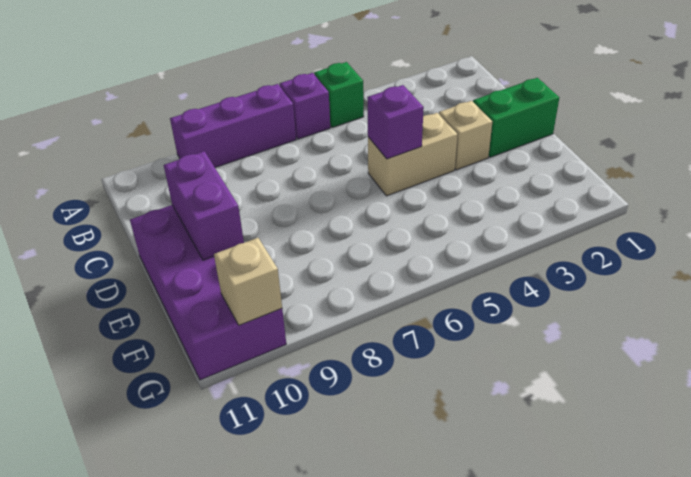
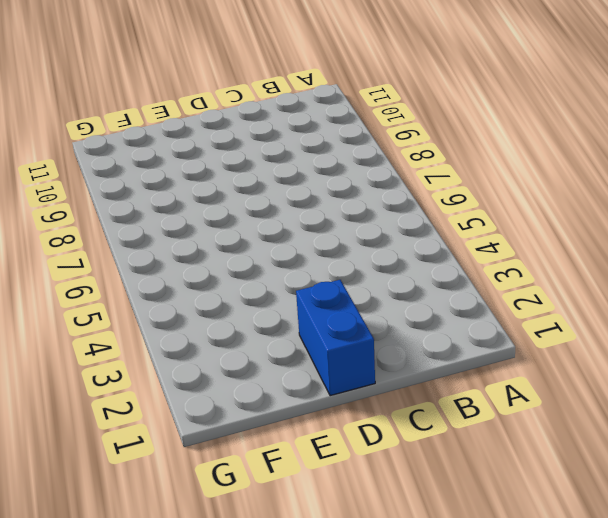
blue brick D1:D2 level 1 -> green brick D1:D2 level 1
none -> green brick A5 level 1
none -> purple brick A6 level 1

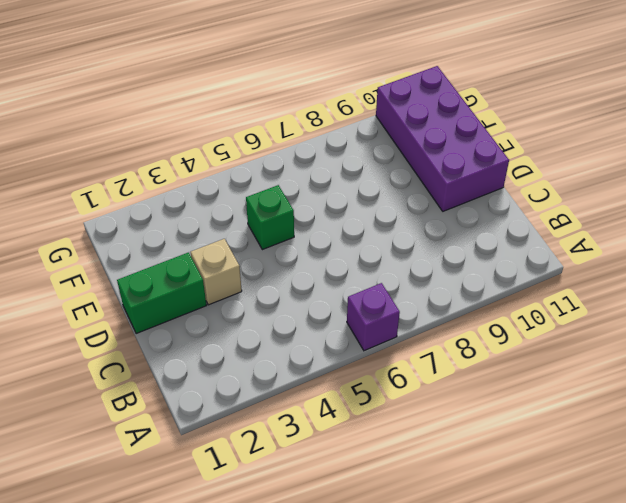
green brick E5 level 1 -> green brick A5 level 1
none -> purple brick A7:A9 level 1
none -> tan brick D4:D5 level 1

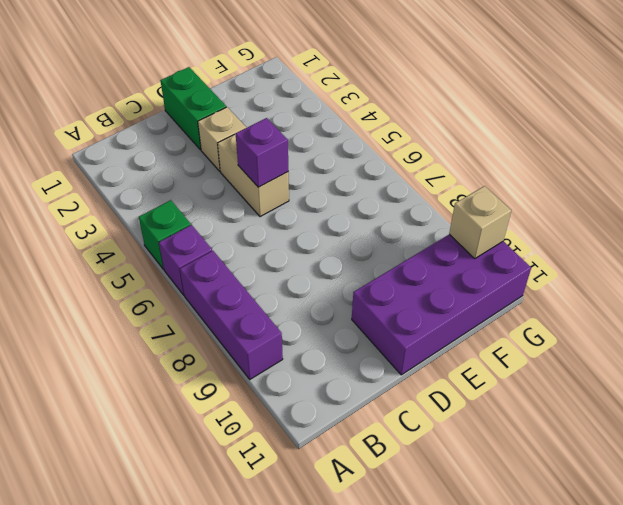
none -> purple brick D10:E10 level 2

